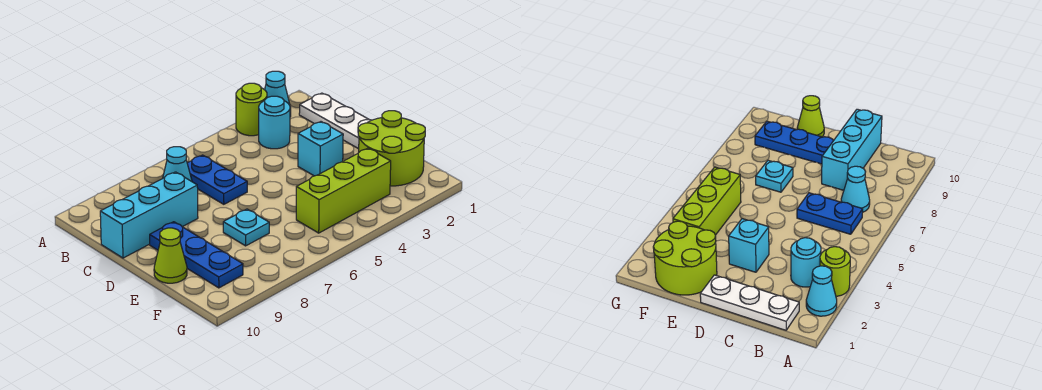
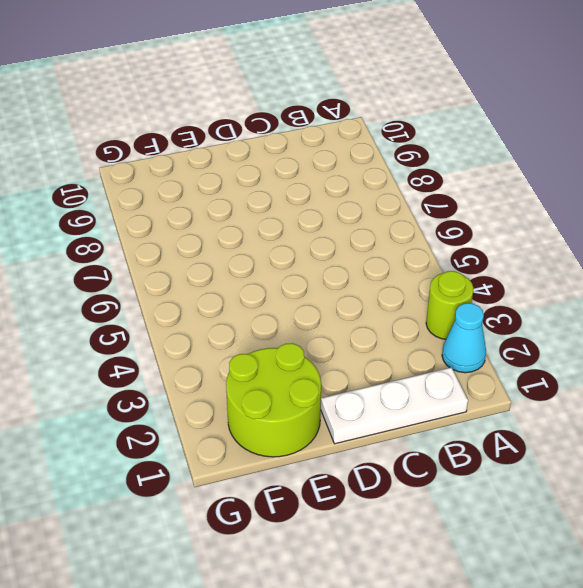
none -> cyan round brick B3 level 1
none -> blue plate B6:C6 level 1
none -> cyan cone B7 level 1

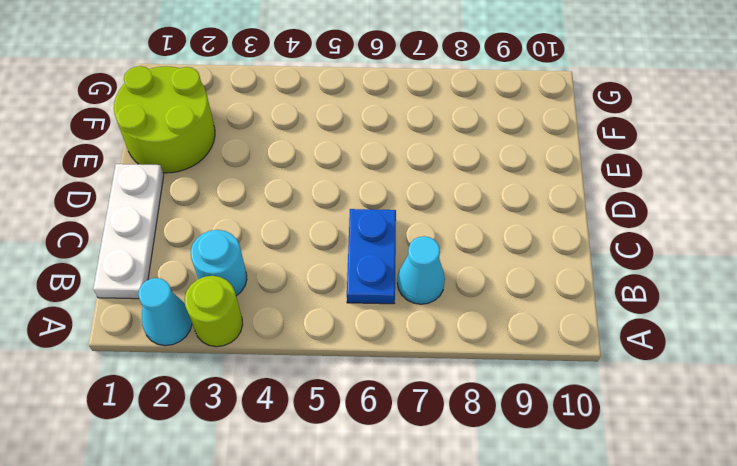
none -> cyan brick C8:C10 level 1
none -> cyan brick D3 level 1
none -> blue plate D9:F9 level 1

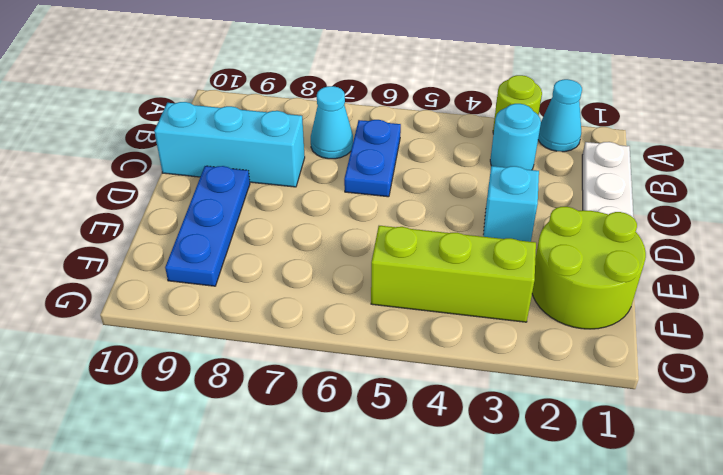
none -> cyan plate E7 level 1
none -> lime cone E10 level 1

